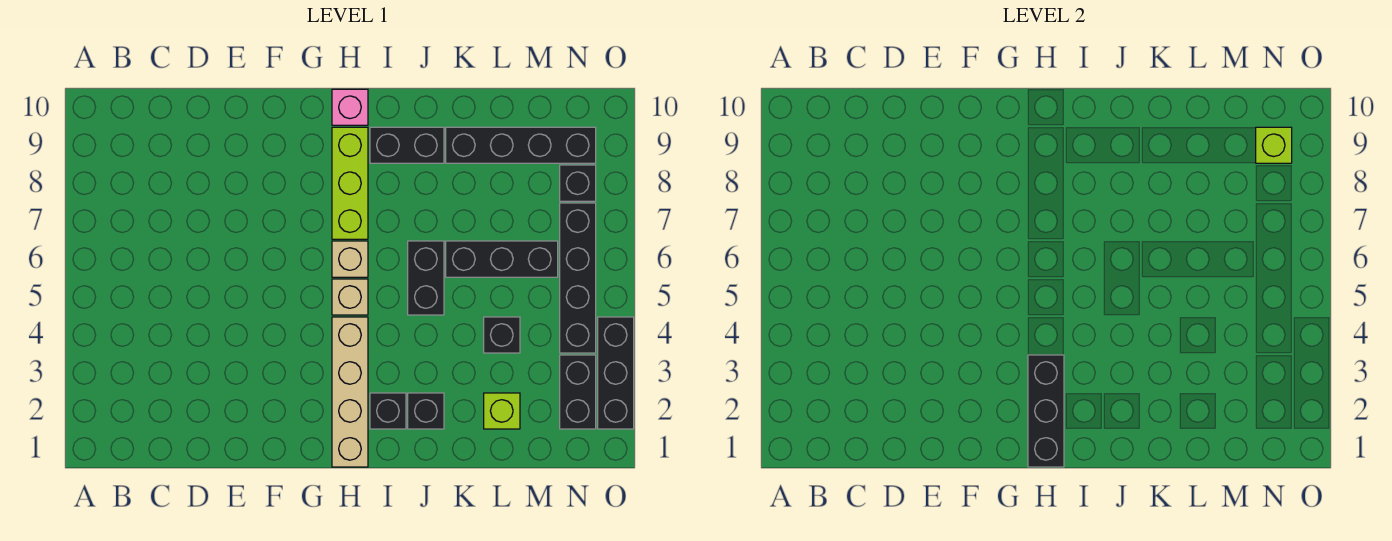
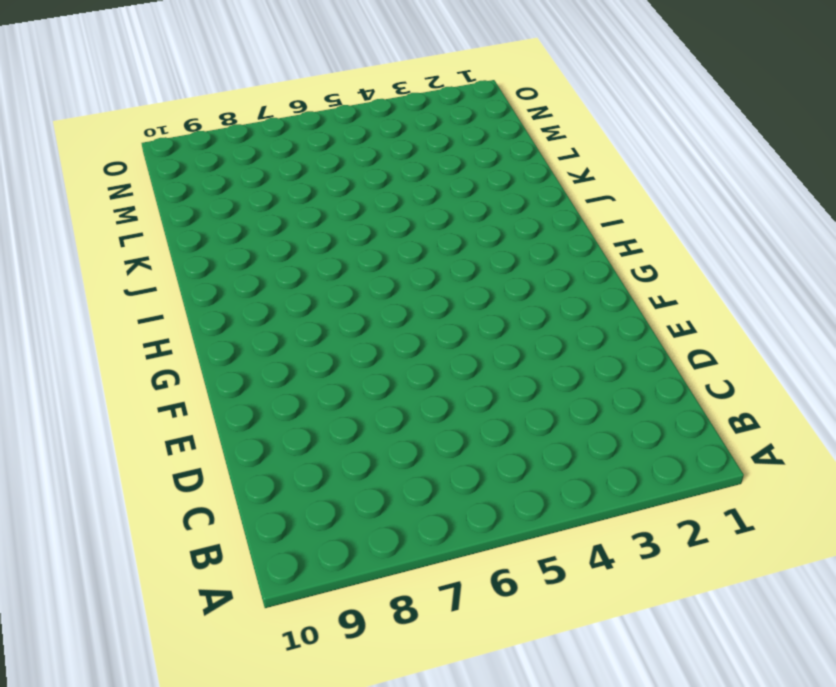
none -> tan brick H1:H4 level 1
none -> tan brick H5 level 1
none -> tan brick H6 level 1

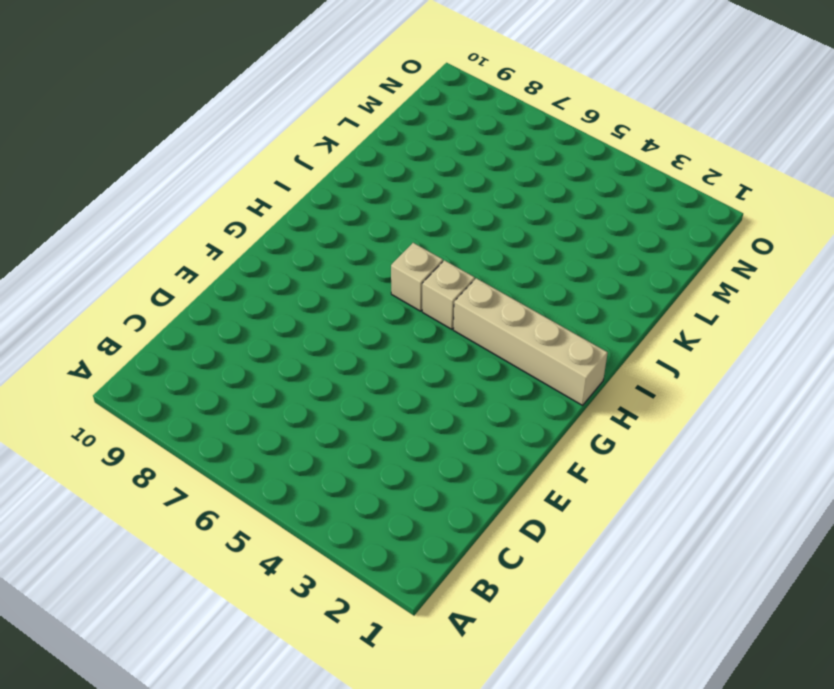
none -> lime brick H7:H9 level 1
none -> pink brick H10 level 1
none -> black brick I2 level 1

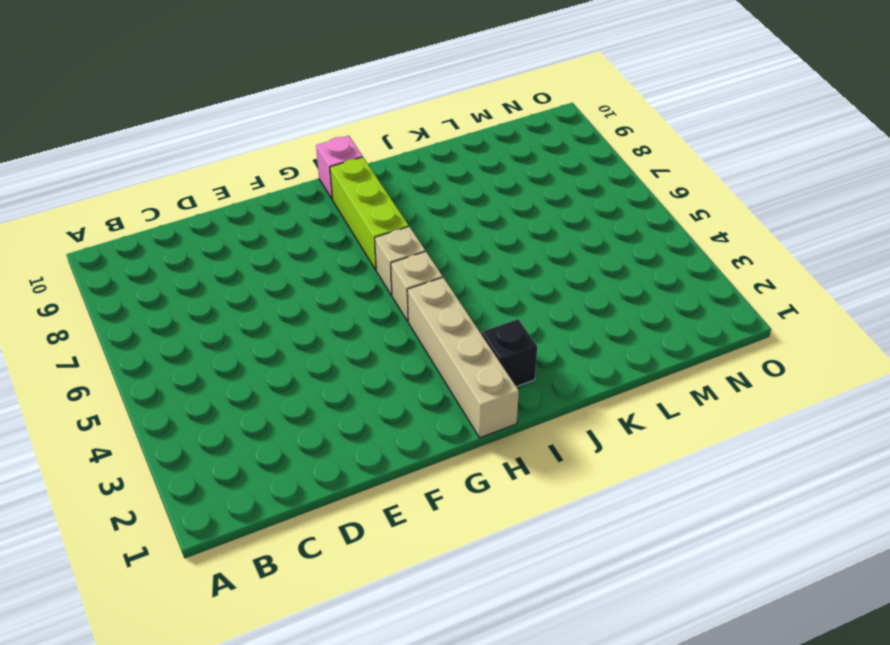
none -> black brick I9:J9 level 1
none -> black brick J2 level 1
none -> black brick J5:J6 level 1

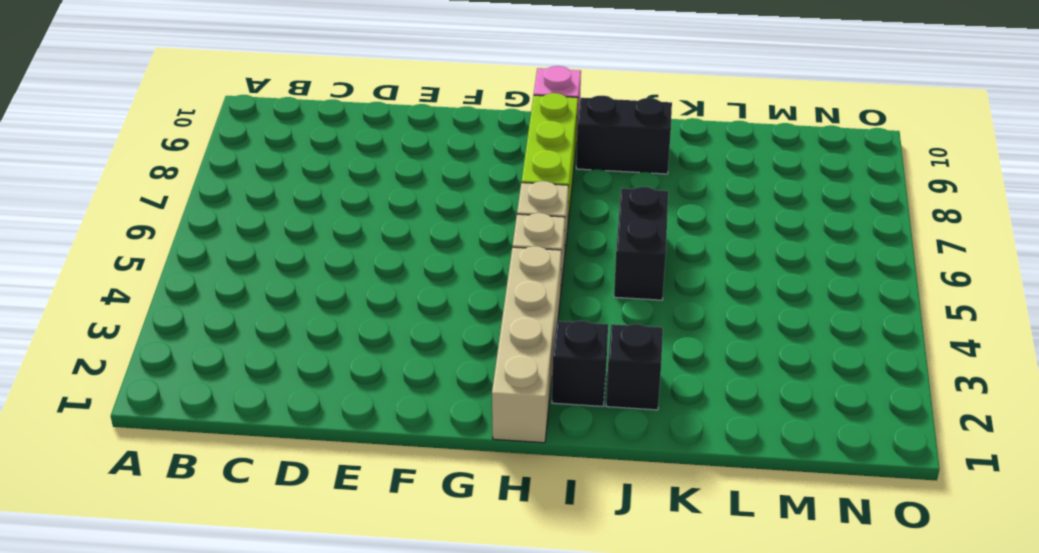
none -> black brick K6:M6 level 1
none -> black brick K9:N9 level 1
none -> lime brick L2 level 1

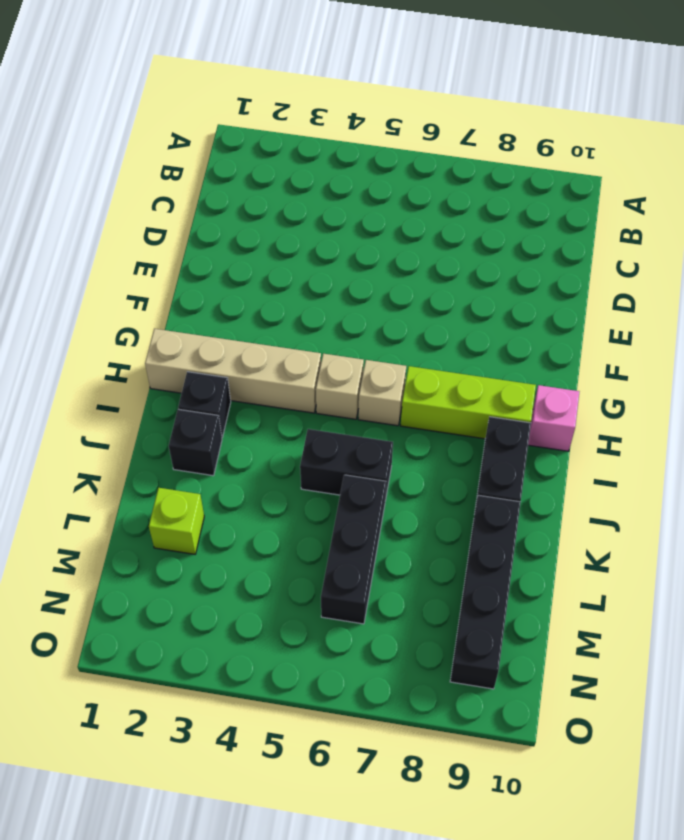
none -> black brick L4 level 1
none -> black brick N2:N3 level 1
none -> black brick N4:N7 level 1

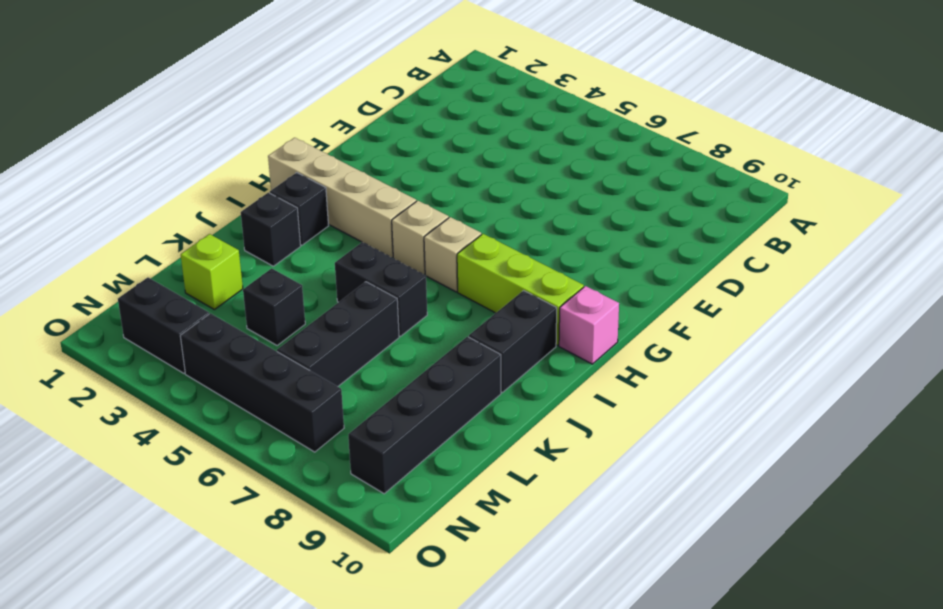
none -> black brick N8 level 1
none -> black brick O2:O4 level 1
none -> black brick H1:H3 level 2

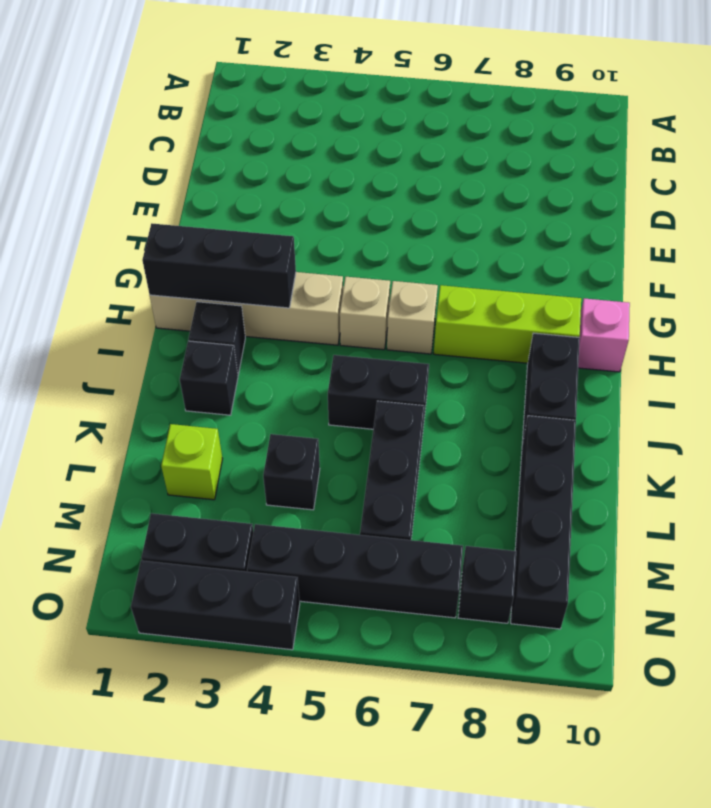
none -> lime brick N9 level 2

